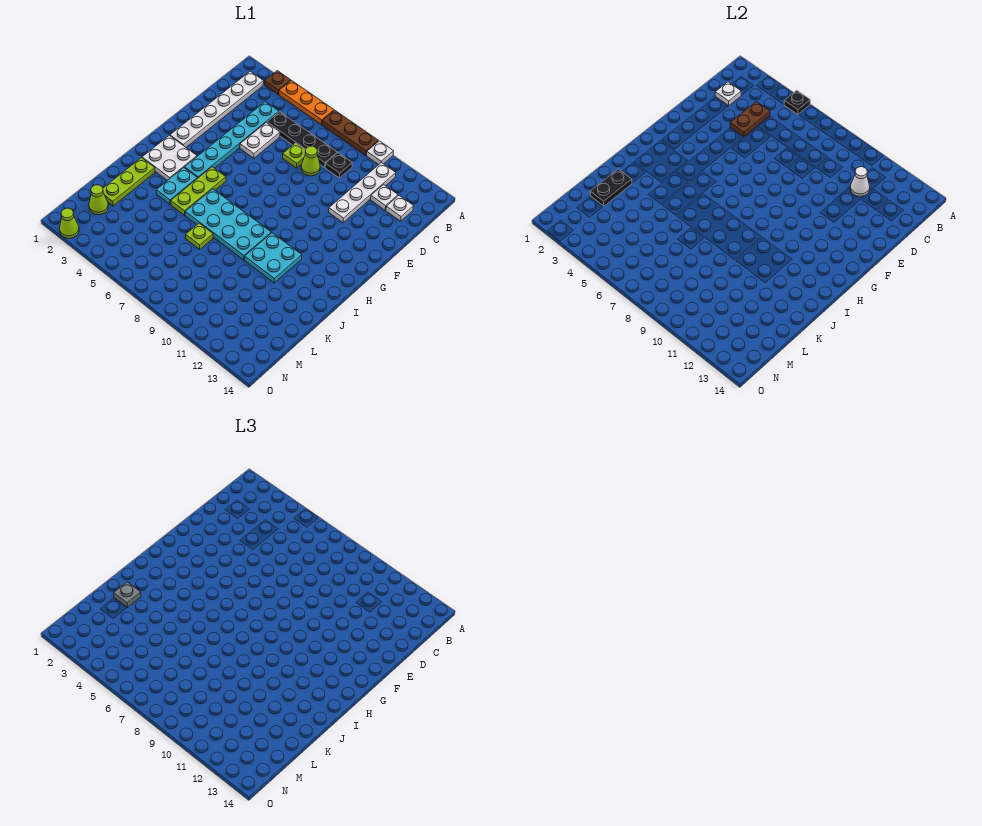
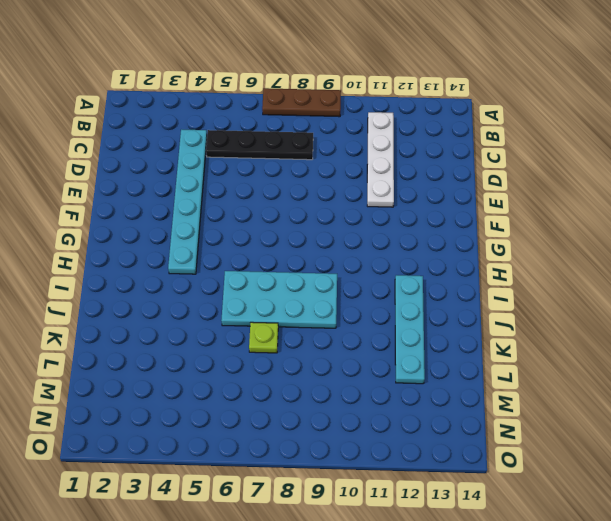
cyan plate I12:L12 level 1 -> none
none -> brown plate A3 level 1
none -> orange plate A4:A6 level 1
none -> white plate A10 level 1

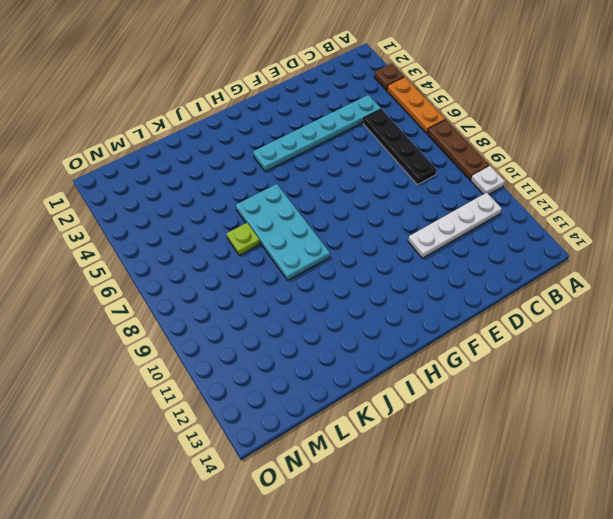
none -> white plate B2:G2 level 1
none -> black plate C9 level 1
none -> white plate C12 level 1

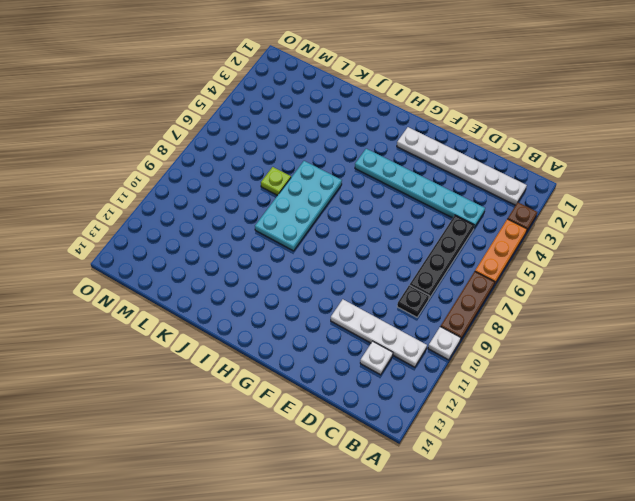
none -> white plate C13 level 1
none -> white plate D5:E5 level 1
none -> lime plate D7 level 1

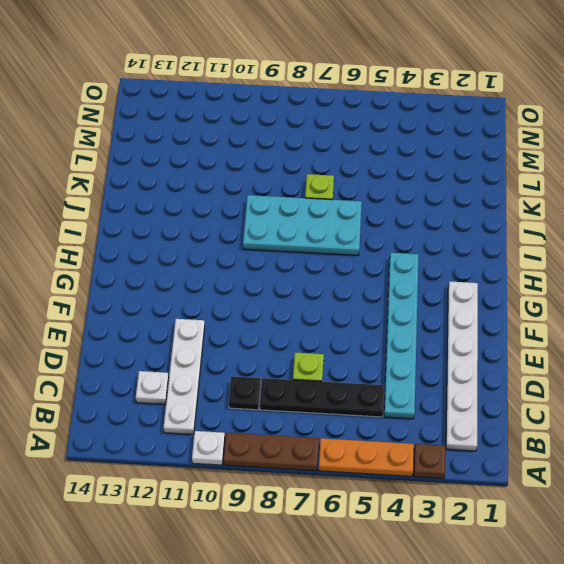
none -> white plate C13 level 1
none -> white plate D5:E5 level 1
none -> lime cone D8 level 1

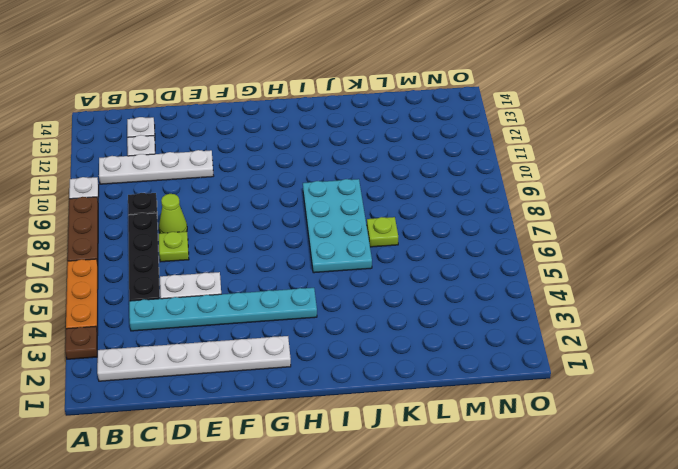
none -> white plate H2:I3 level 1
none -> lime plate H5:J5 level 1
none -> cyan plate I4:J4 level 1

